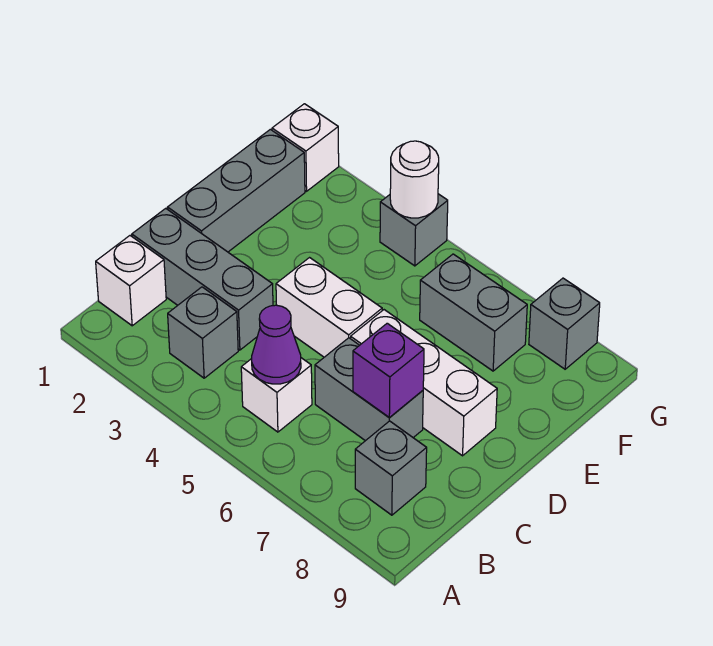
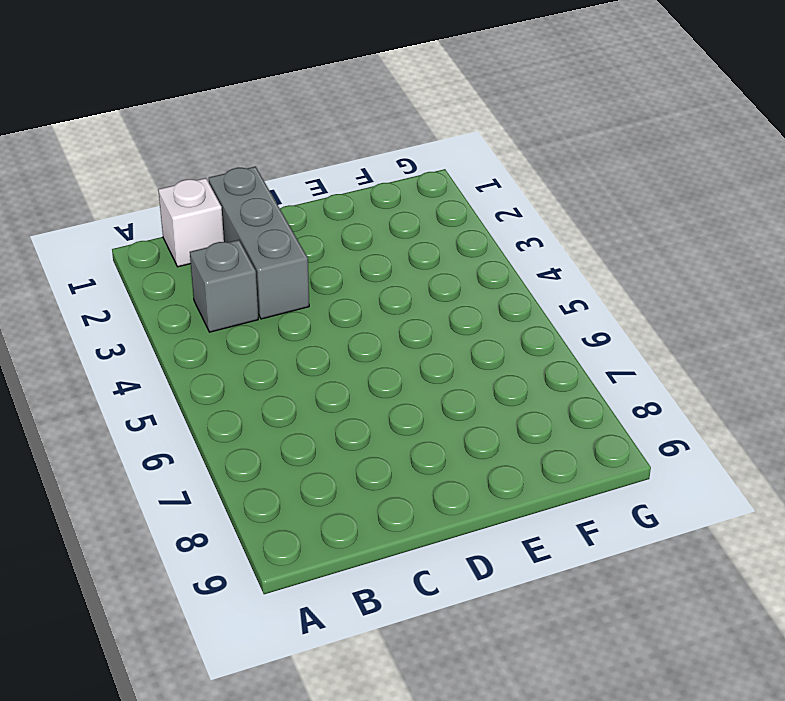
none -> white brick B5 level 1
none -> grey brick B8 level 1
none -> grey brick C6:C7 level 1

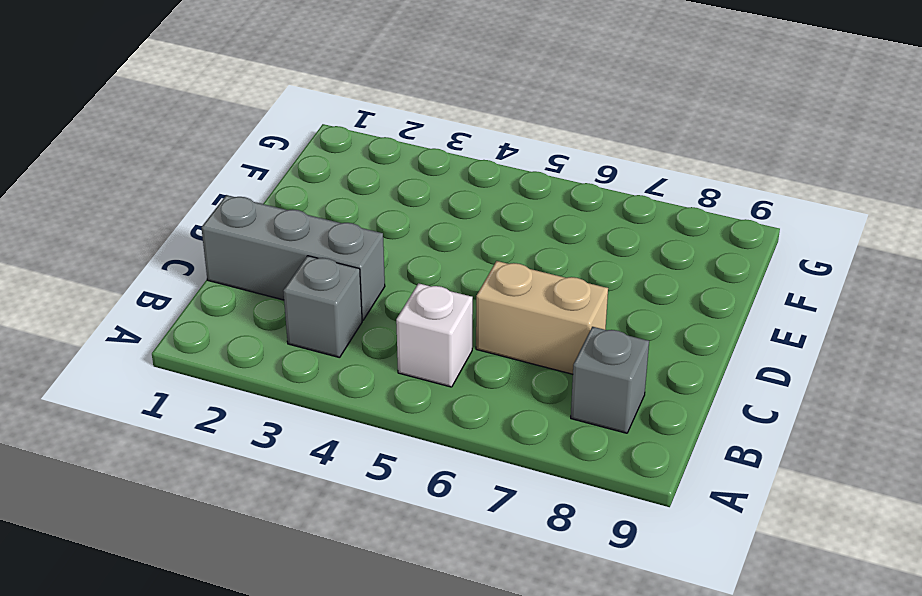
tan brick C6:C7 level 1 -> grey brick C6:C7 level 1
none -> white brick B1 level 1
none -> grey brick D1:F1 level 1
none -> white brick D4:D5 level 1

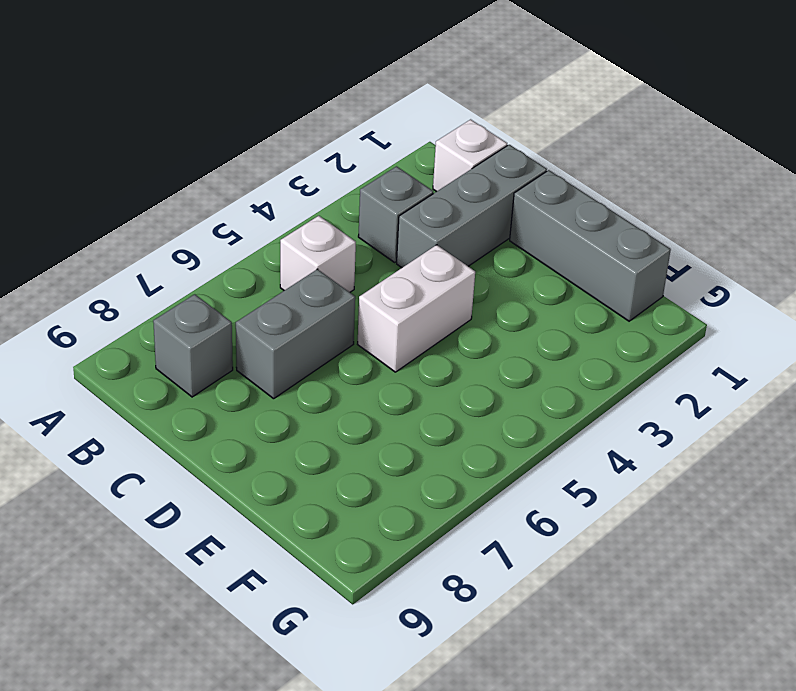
none -> white brick D6:D8 level 1
none -> grey brick F6:F7 level 1
none -> white brick G1 level 1

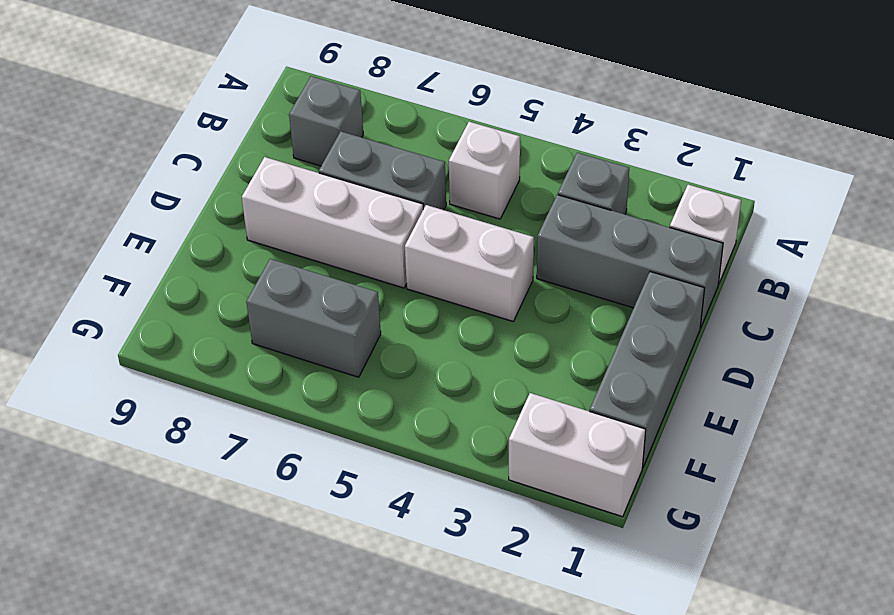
white brick G1:G2 level 1 -> white brick G1 level 1
none -> grey brick G4 level 1
none -> grey brick G8 level 1
none -> purple cone B5 level 2

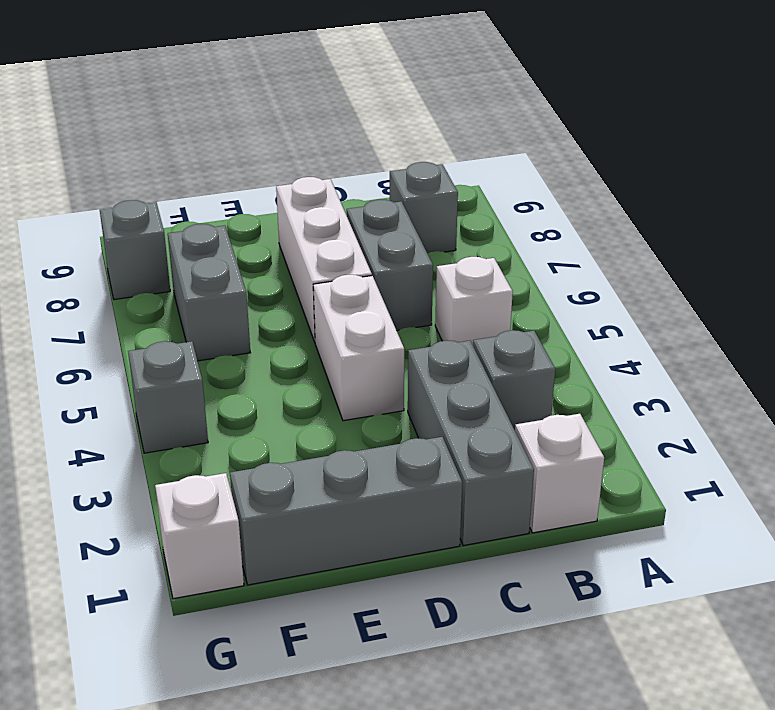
none -> purple cone B5 level 2
none -> purple brick C7 level 2
none -> white round brick G4 level 2

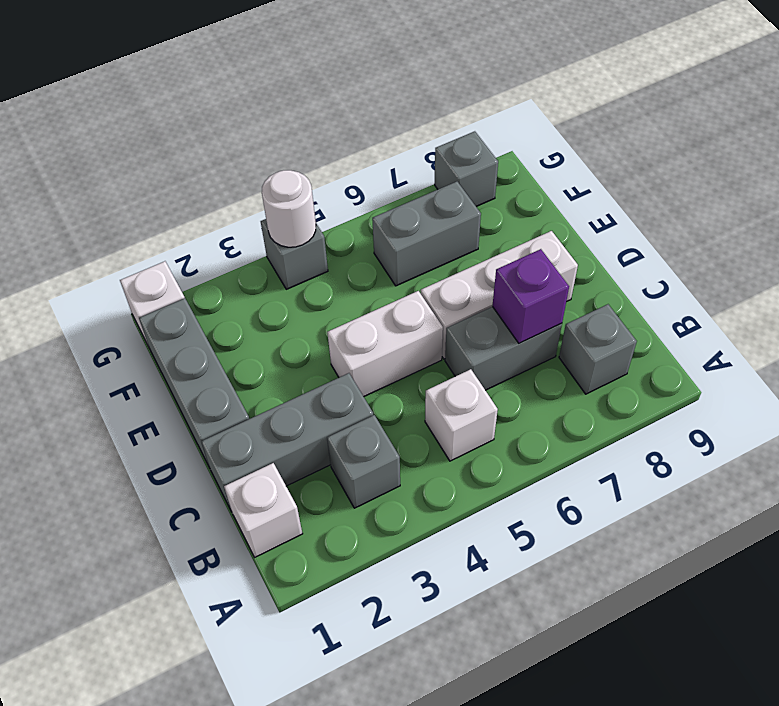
none -> purple cone B5 level 2

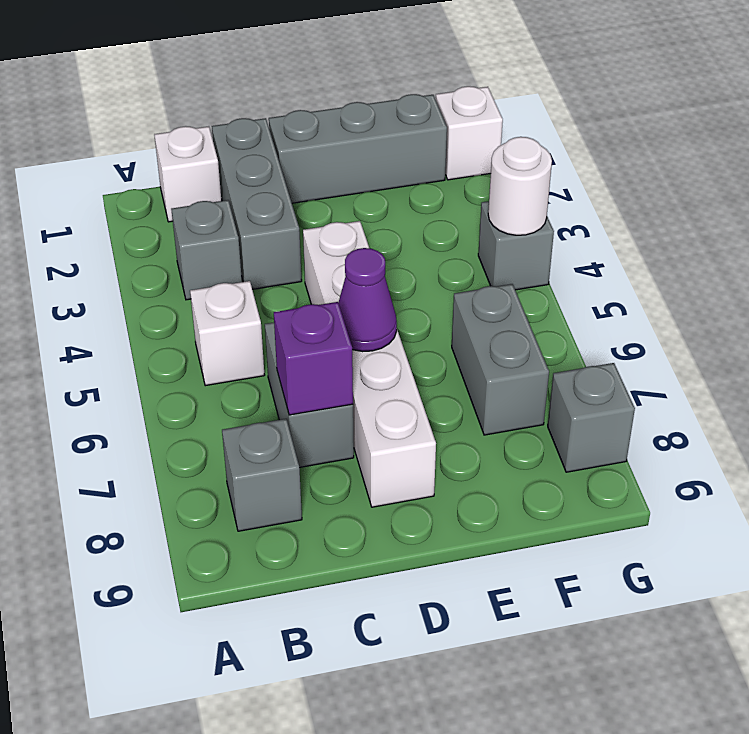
purple cone D6 level 2 -> purple cone B5 level 2

